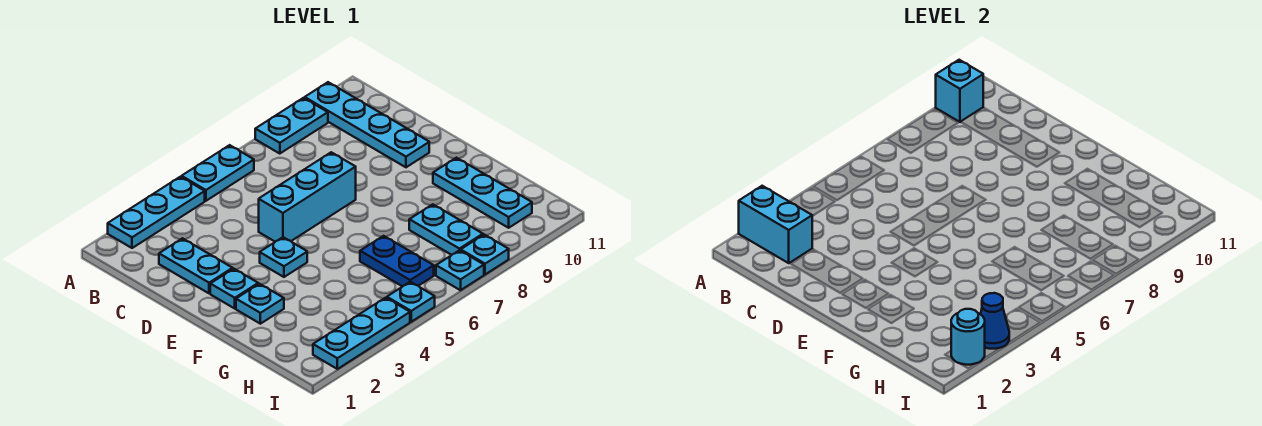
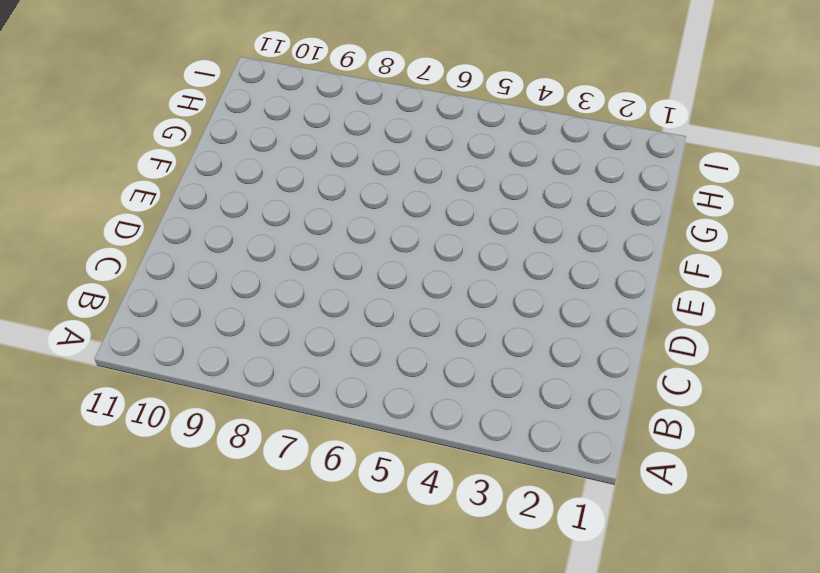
none -> cyan plate A2:A4 level 1
none -> cyan plate A5:A6 level 1
none -> cyan plate A8:A9 level 1

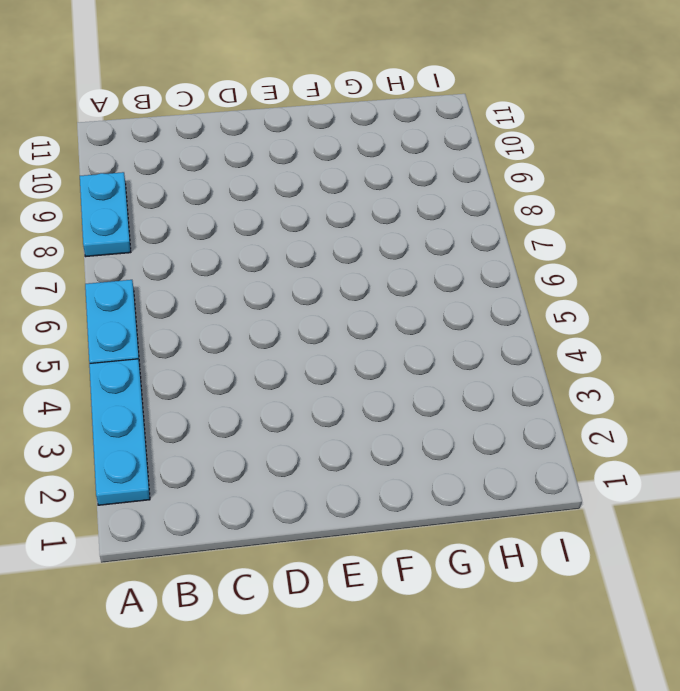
none -> cyan plate A10:D10 level 1
none -> cyan plate C2:D2 level 1
none -> cyan brick D5:D7 level 1

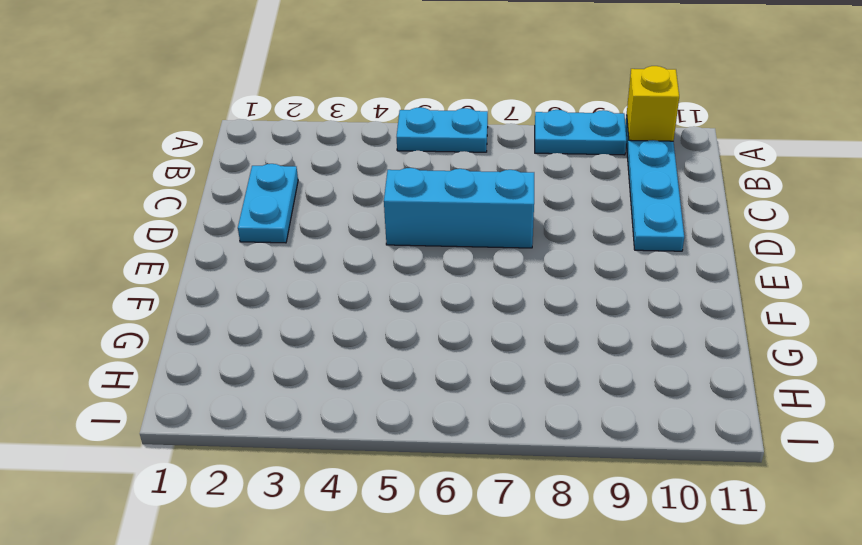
yellow brick A10 level 2 -> cyan brick A10 level 2
none -> cyan plate A2:A4 level 1
none -> cyan plate E2 level 1
none -> cyan plate E4 level 1

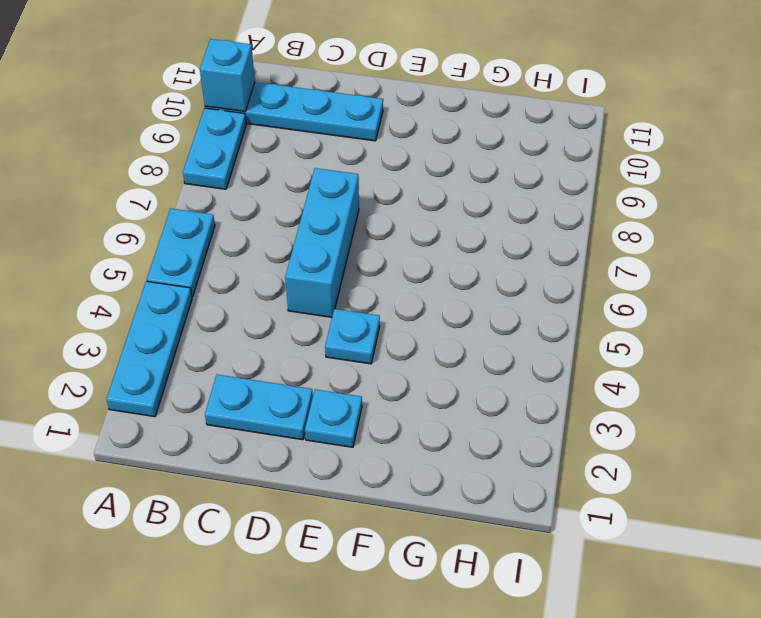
none -> cyan plate F2 level 1
none -> cyan plate F10:H10 level 1
none -> blue plate G6:H6 level 1

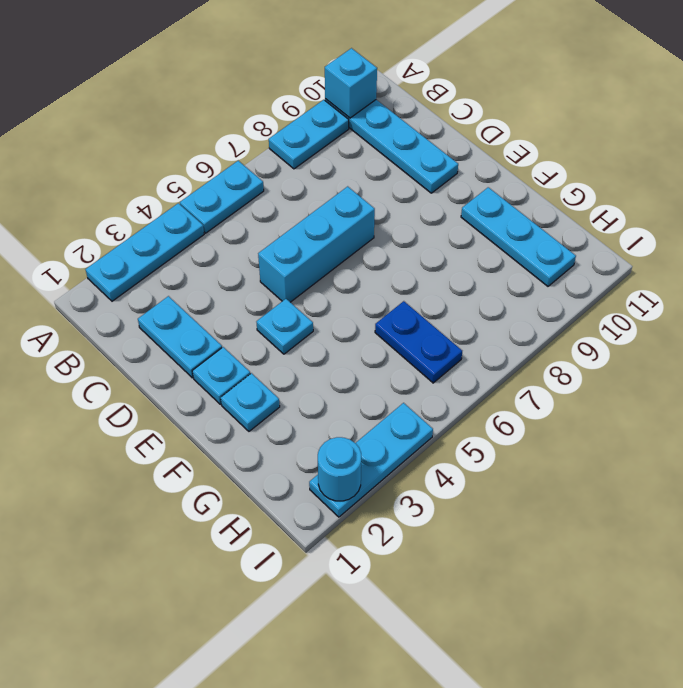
none -> cyan plate G8:H8 level 1
none -> cyan plate I5 level 1
none -> cyan plate I7 level 1

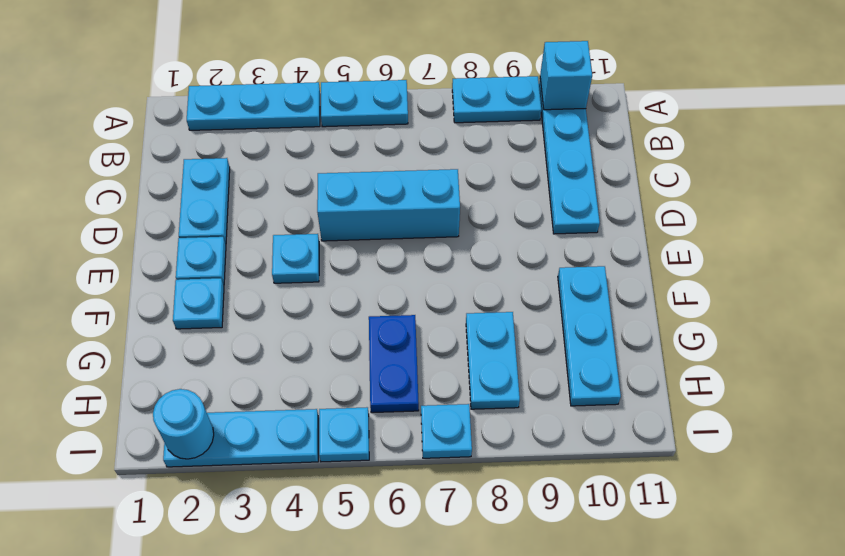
none -> cyan plate I8 level 1
none -> cyan brick A2:B2 level 2
none -> blue cone I3 level 2

